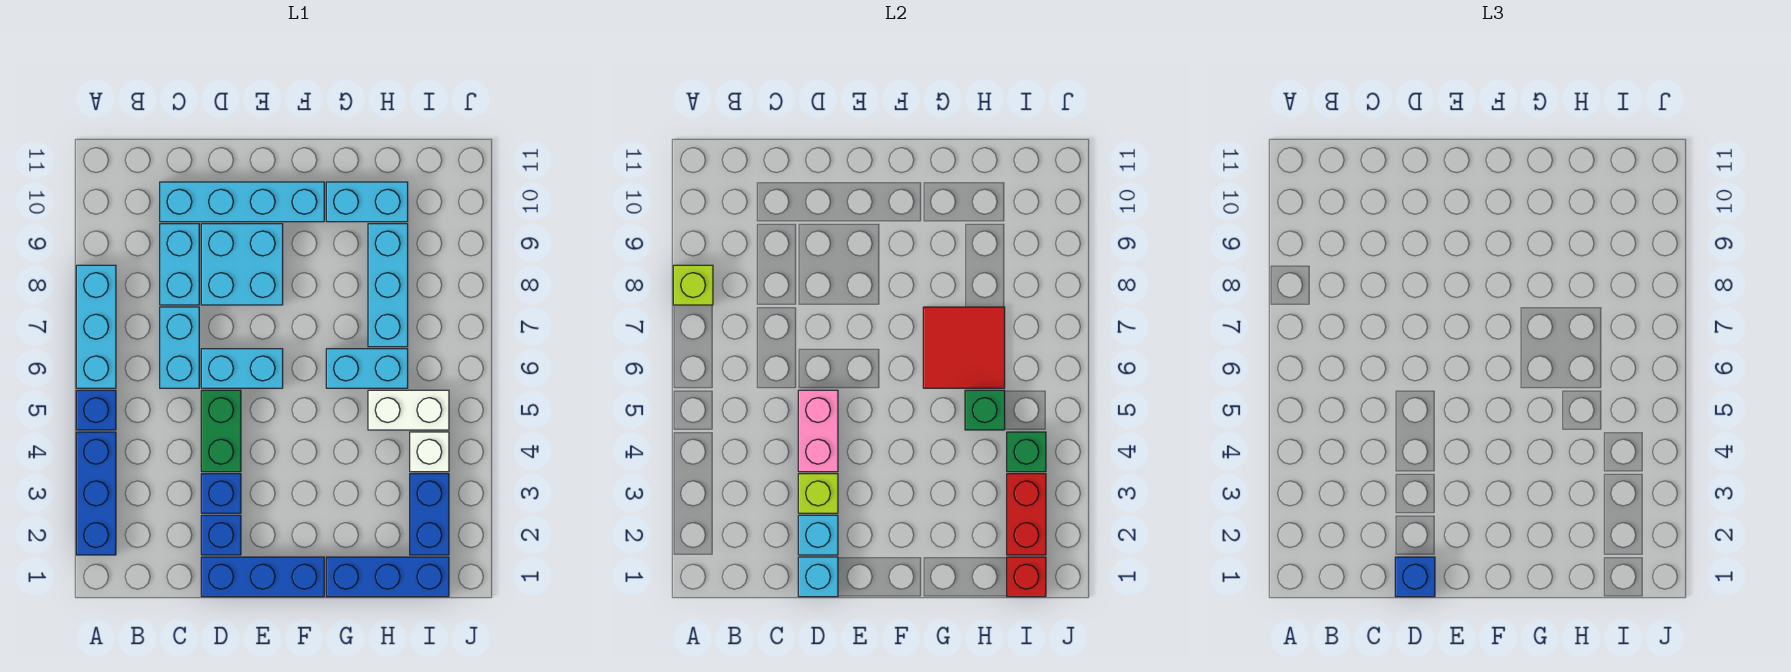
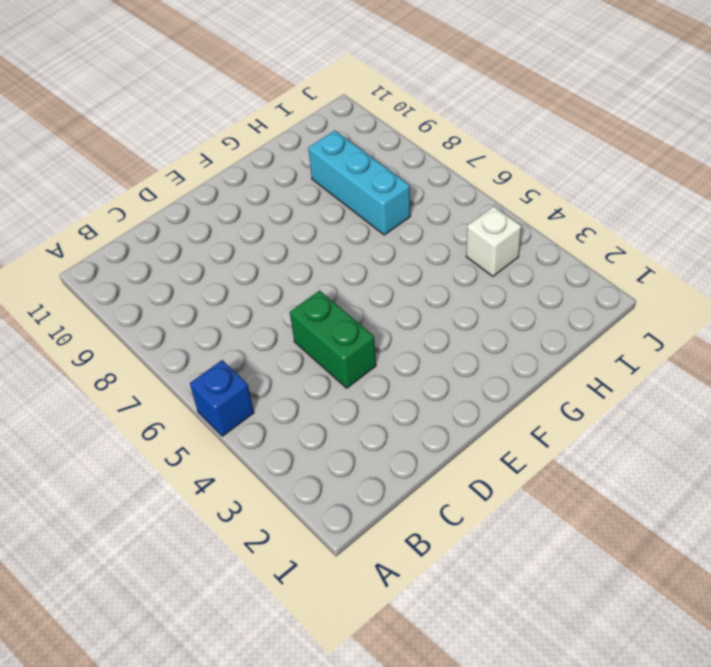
none -> blue brick A2:A4 level 1
none -> cyan brick A6:A8 level 1
none -> cyan brick C6:C7 level 1
none -> cyan brick C8:C9 level 1

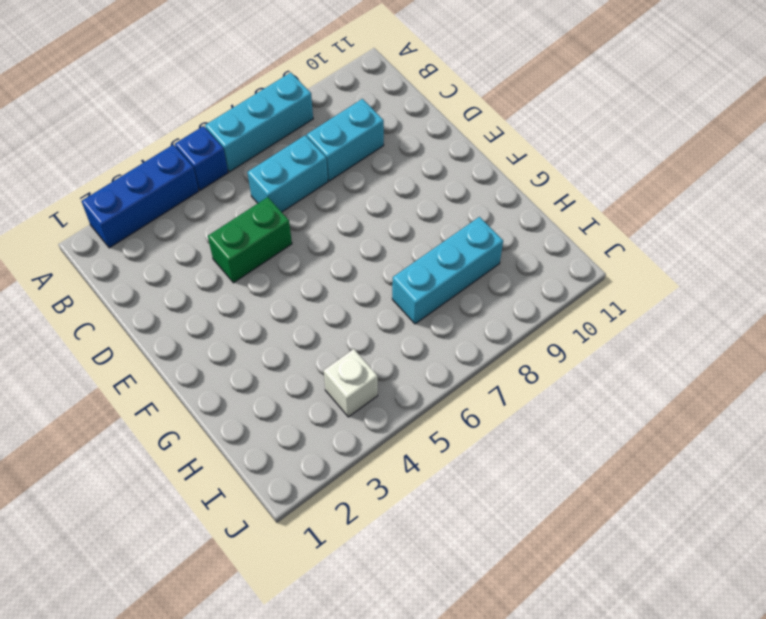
none -> cyan brick C10:F10 level 1
none -> blue brick D1:F1 level 1
none -> blue brick D2 level 1
none -> blue brick D3 level 1

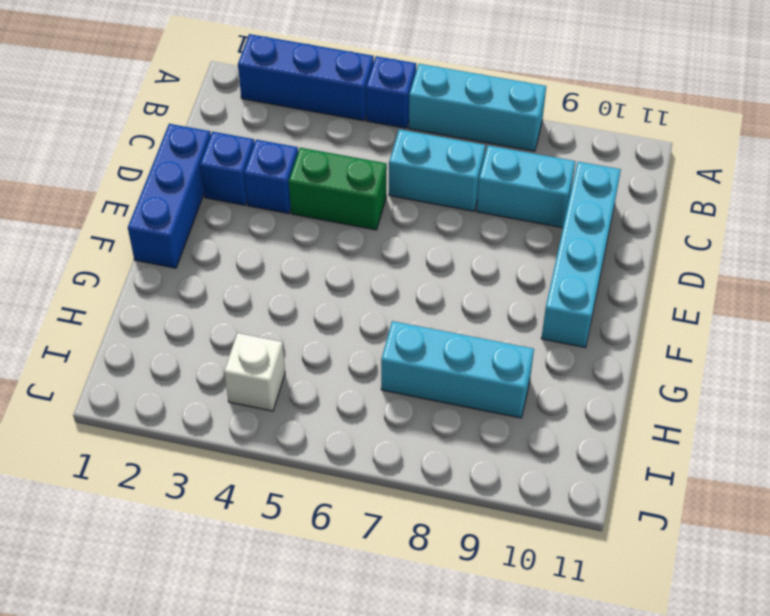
none -> cyan brick D6:E6 level 1
none -> cyan brick D8:E9 level 1
none -> blue brick G1:I1 level 1
none -> cyan brick G6:H6 level 1

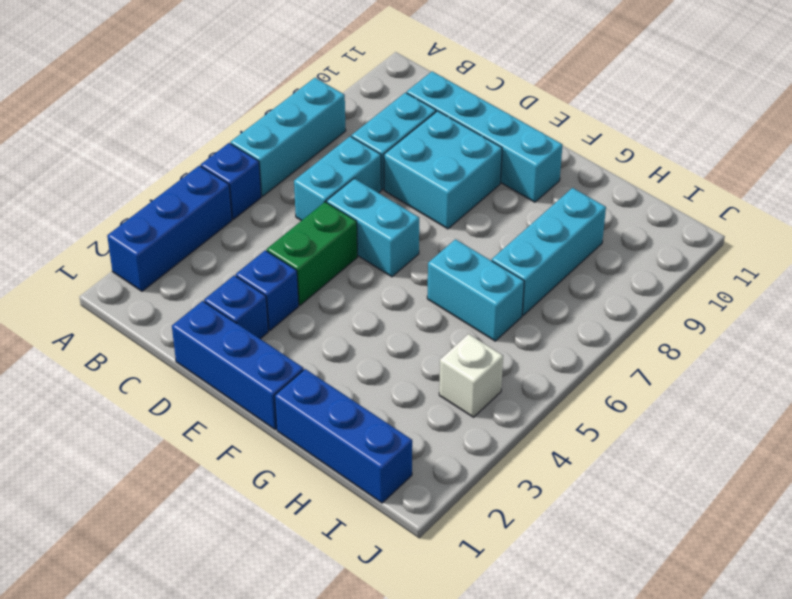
none -> cyan brick G10:H10 level 1
none -> white brick H5:I5 level 1
none -> blue brick I2:I3 level 1
none -> lime brick A8 level 2

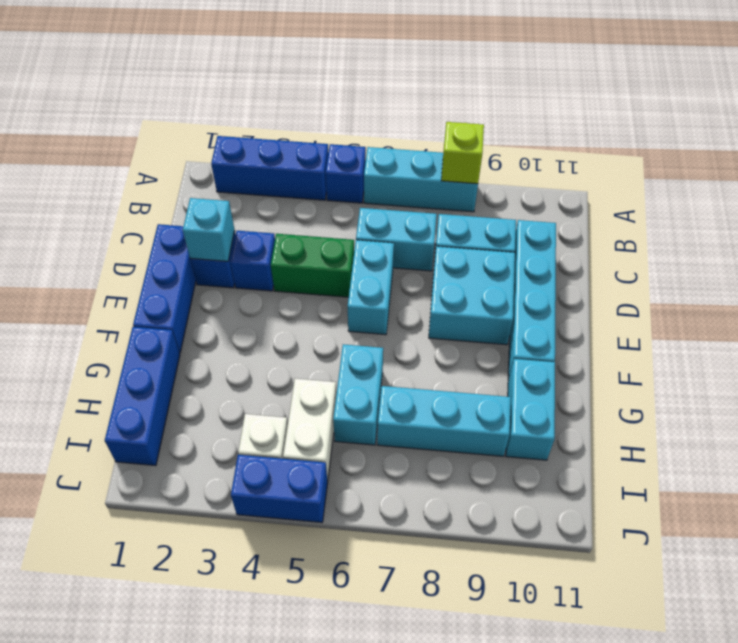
blue brick J4:J5 level 1 -> blue brick I2:I3 level 1
none -> cyan brick D1 level 2
none -> lime brick D3 level 2
none -> pink brick D4:D5 level 2
none -> red tile G6:H7 level 2

